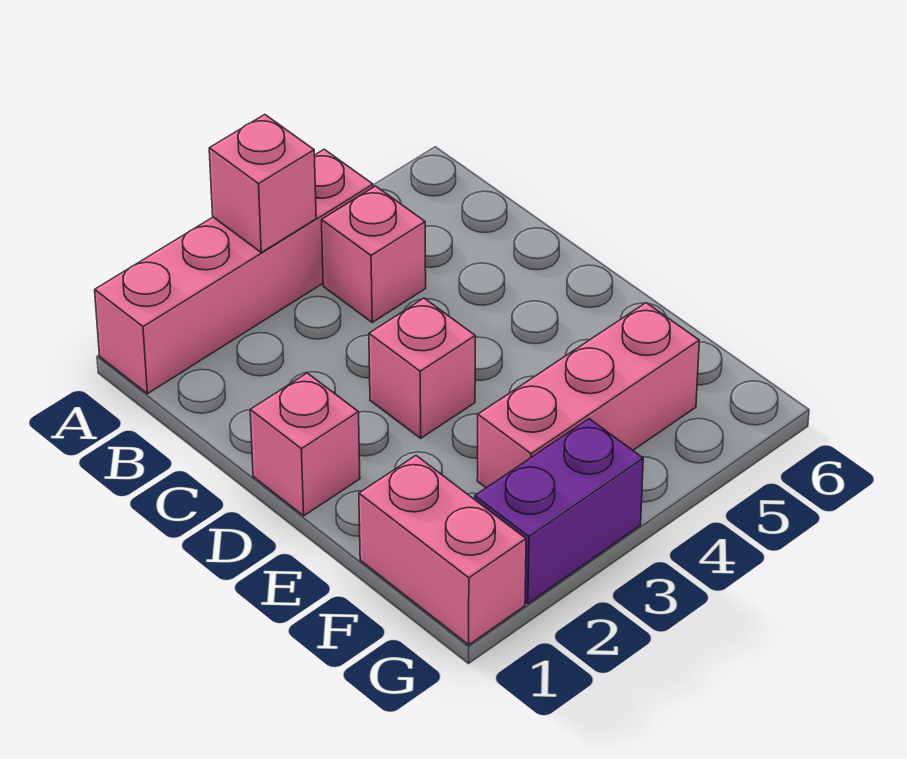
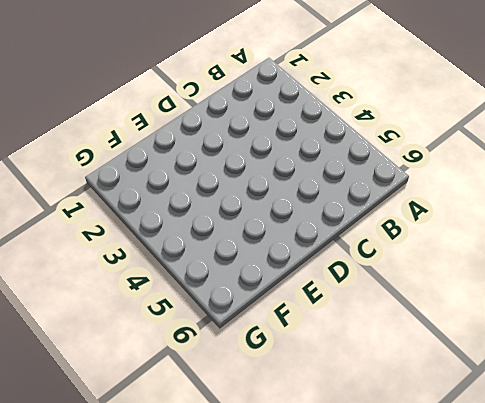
none -> pink brick A1:A4 level 1
none -> pink brick B4 level 1

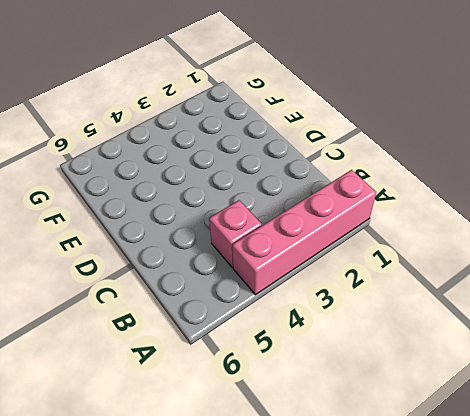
none -> pink brick D1 level 1
none -> pink brick D3 level 1

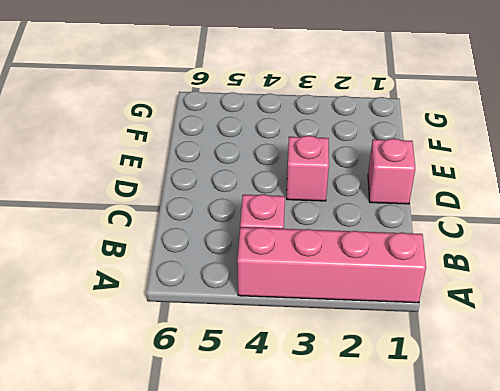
none -> pink brick F1:G1 level 1
none -> pink brick F3:F5 level 1

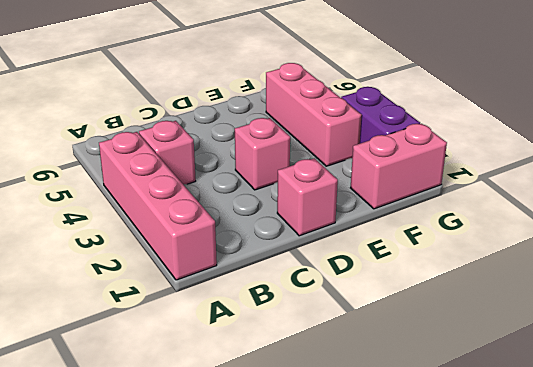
none -> pink brick A3 level 2

